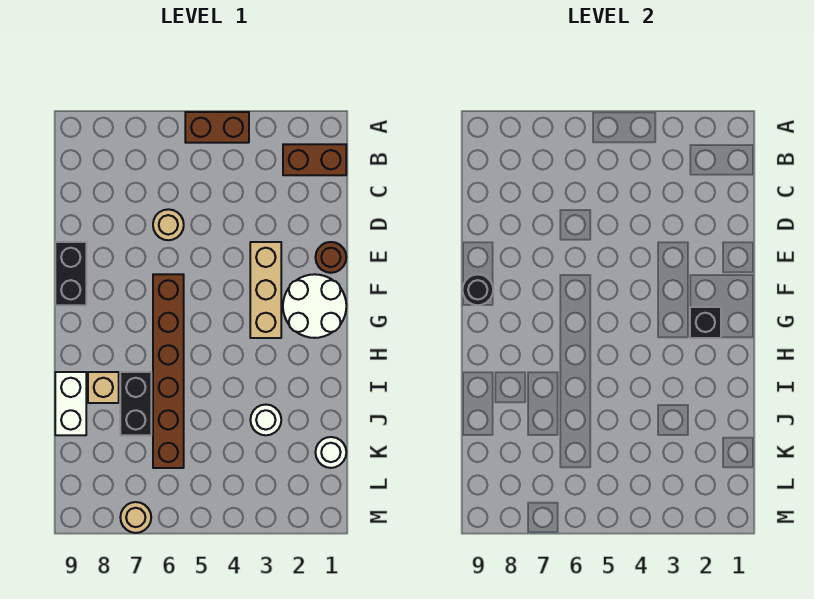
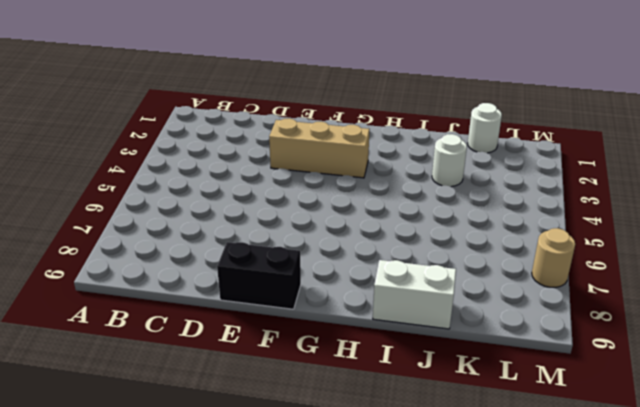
none -> brown brick A4:A5 level 1
none -> brown brick B1:B2 level 1
none -> tan round brick D6 level 1

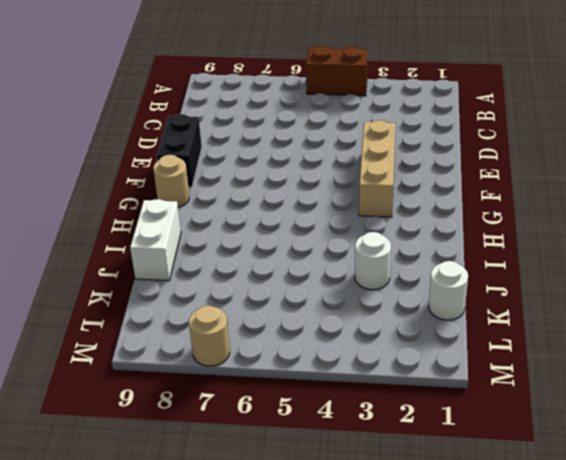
tan round brick G9 level 1 -> tan round brick D6 level 1
none -> brown brick B1:B2 level 1
none -> brown round brick E1 level 1
none -> white round brick F1:G2 level 1

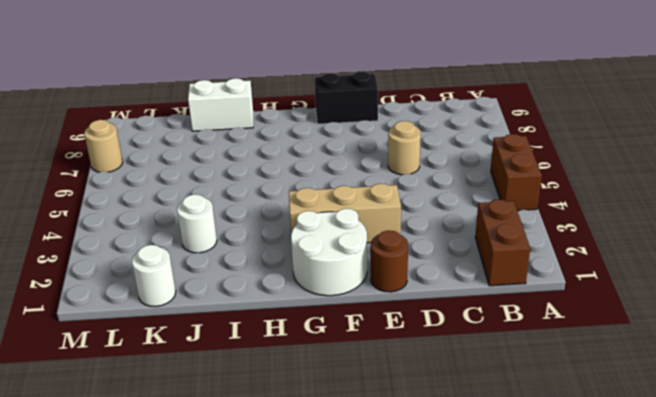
none -> brown brick F6:K6 level 1
none -> black brick I7:J7 level 1
none -> tan brick I8 level 1

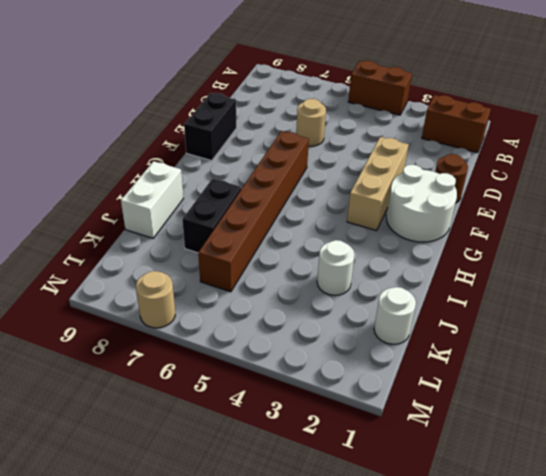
none -> tan brick I8 level 1
none -> black round brick F9 level 2
none -> black brick G2 level 2

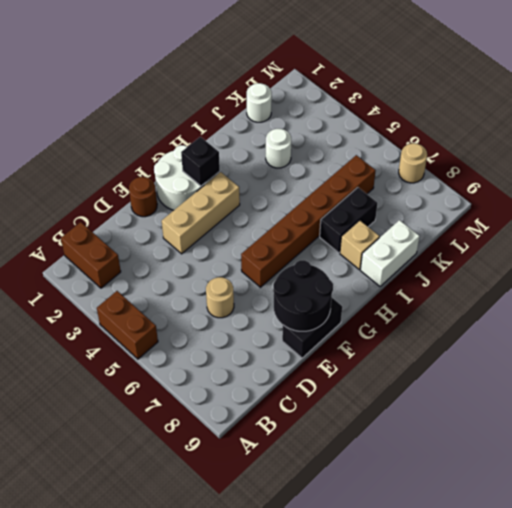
black round brick E8:F9 level 2 -> black round brick F9 level 2

